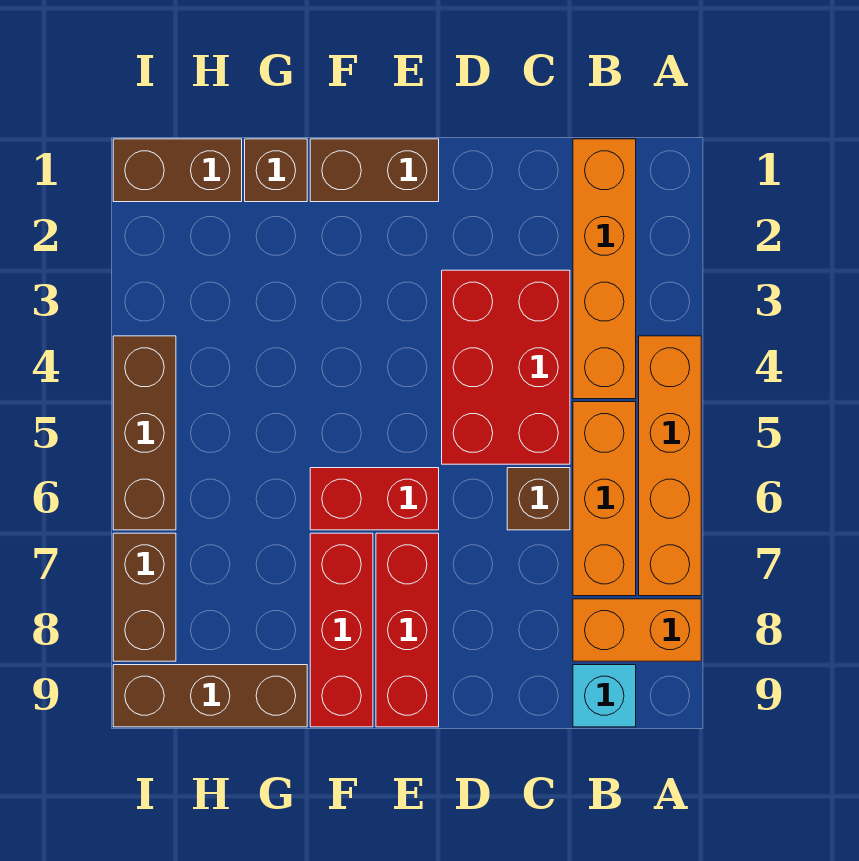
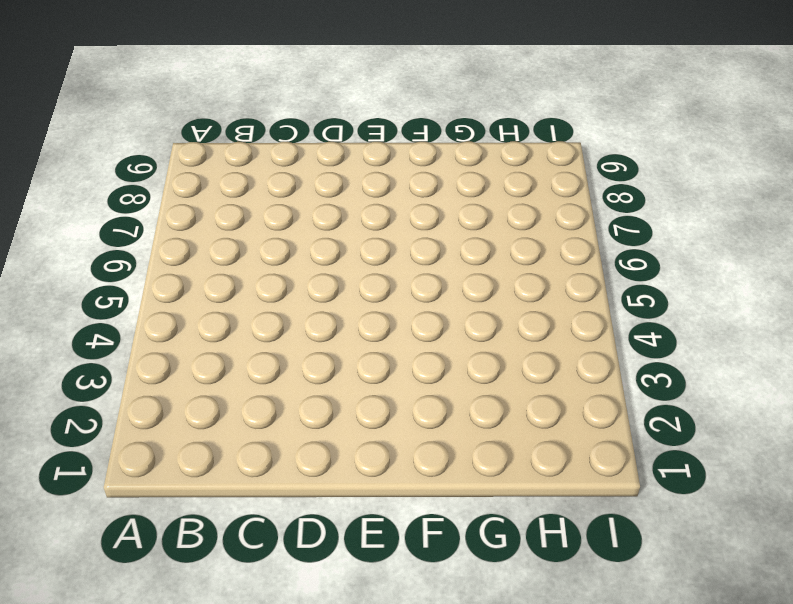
none -> orange brick A4:A7 level 1
none -> orange brick A8:B8 level 1
none -> orange brick B1:B4 level 1

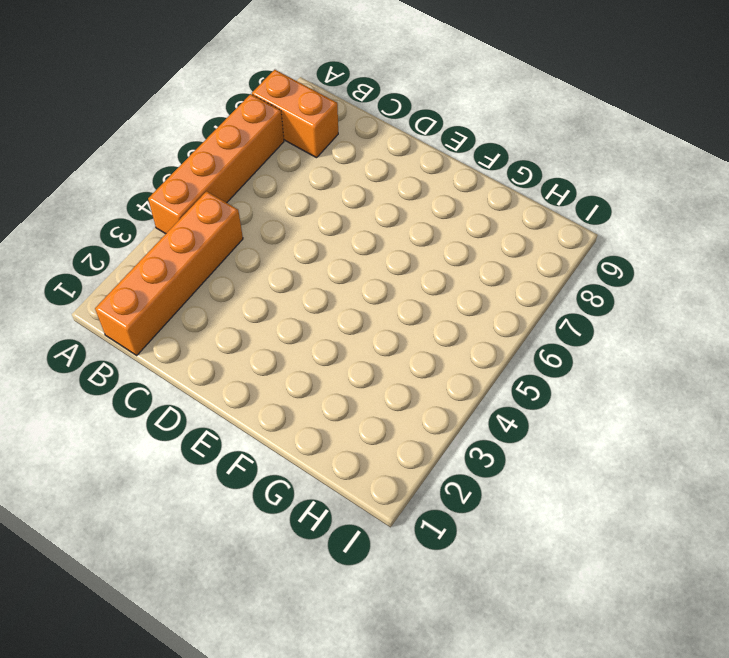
none -> orange brick B5:B7 level 1
none -> cyan brick B9 level 1
none -> red brick C3:D5 level 1

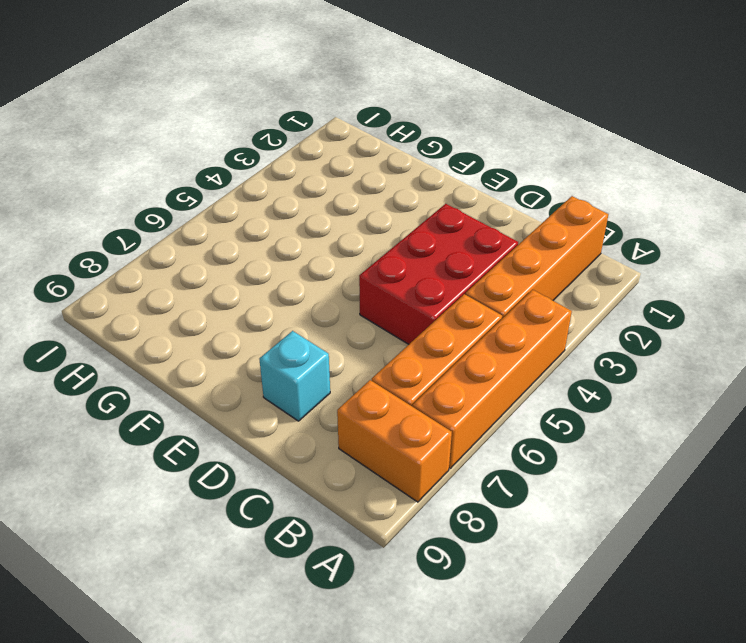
cyan brick D8 level 1 -> cyan brick B9 level 1
none -> brown brick C6 level 1
none -> brown brick E1:F1 level 1
none -> red brick E6:F6 level 1

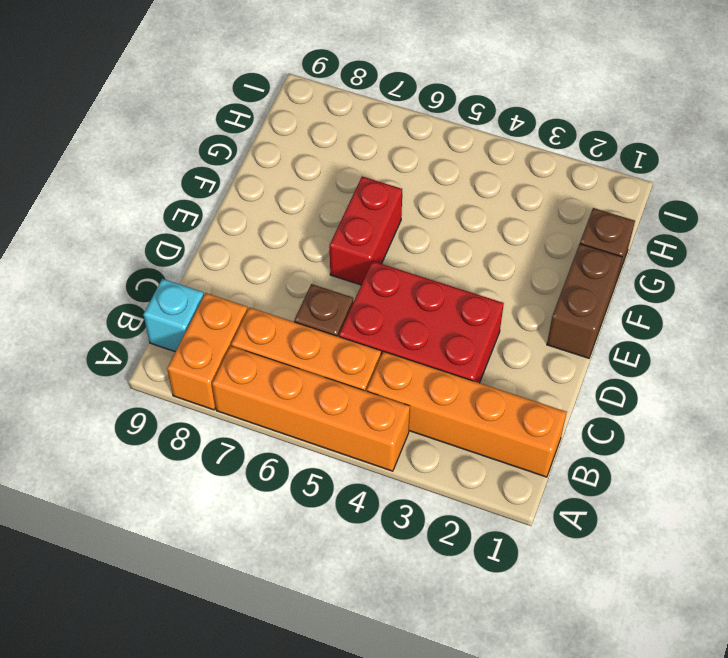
none -> red brick E7:E9 level 1
none -> red brick F7:F9 level 1
none -> brown brick G9:I9 level 1

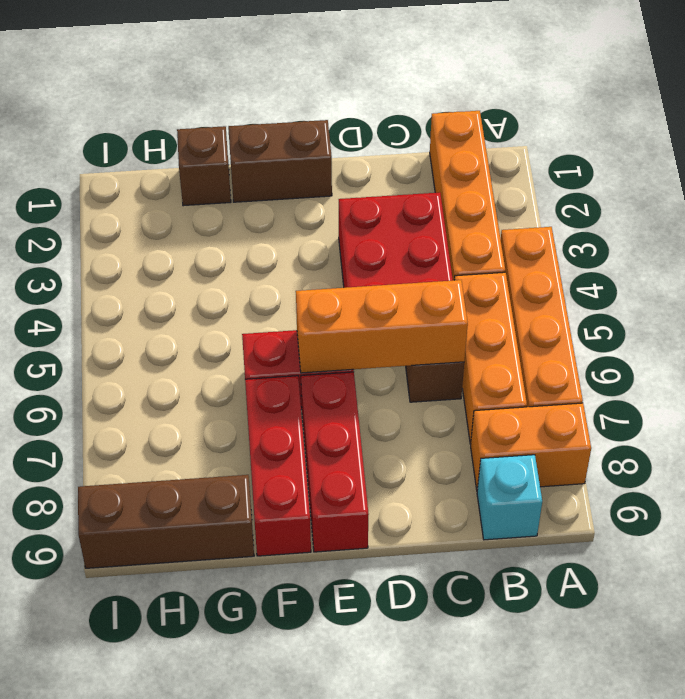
orange brick C6:E6 level 2 -> none
none -> brown brick H1:I1 level 1
none -> brown brick I4:I6 level 1
none -> brown brick I7:I8 level 1

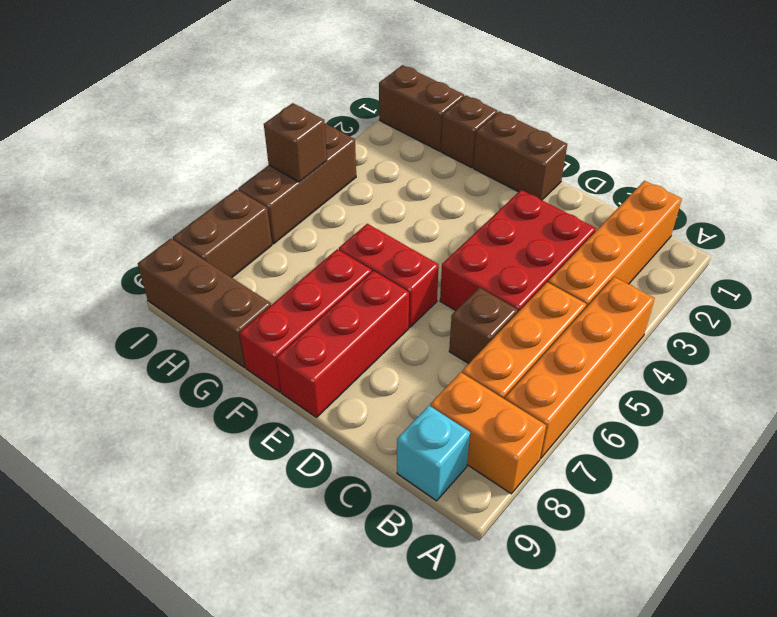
brown brick I5 level 2 -> none

